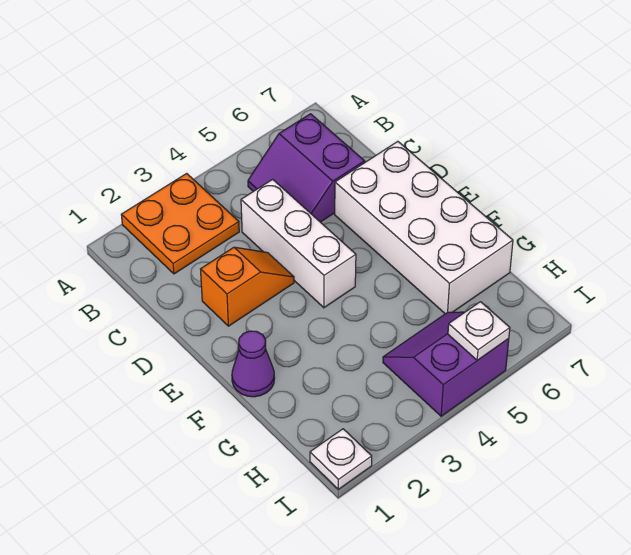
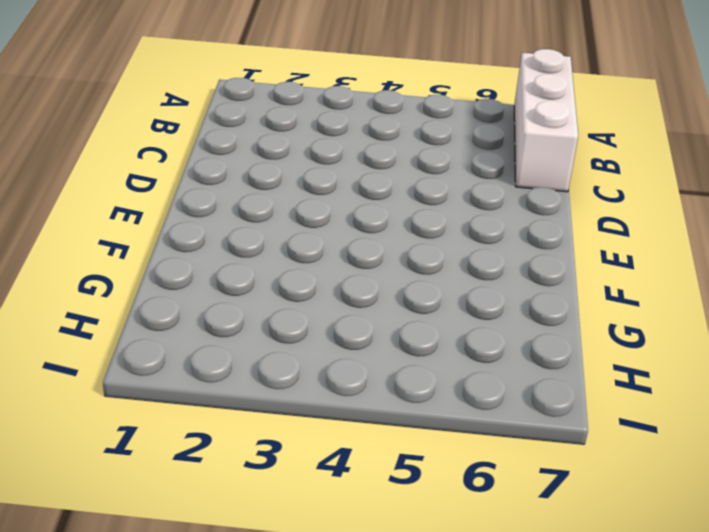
white brick A7:C7 level 1 -> white brick C4:E4 level 1
none -> orange plate A2:B3 level 1
none -> purple slope B5:C6 level 1 top 6

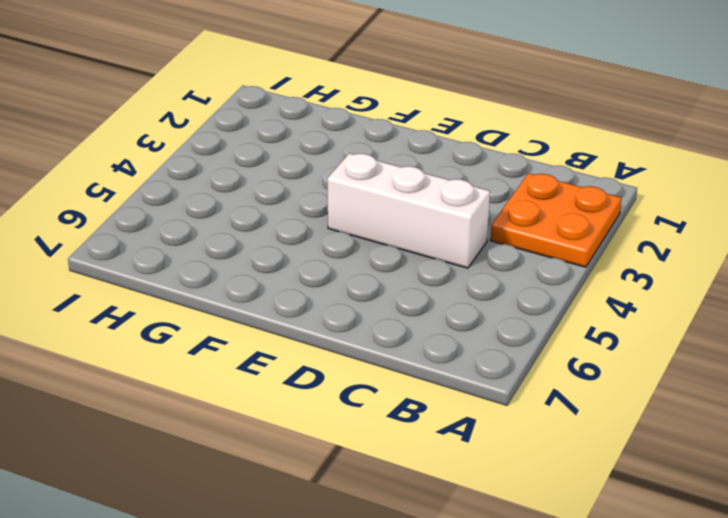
none -> purple slope B5:C6 level 1 top 6
none -> orange slope D2:D3 level 1 top 2

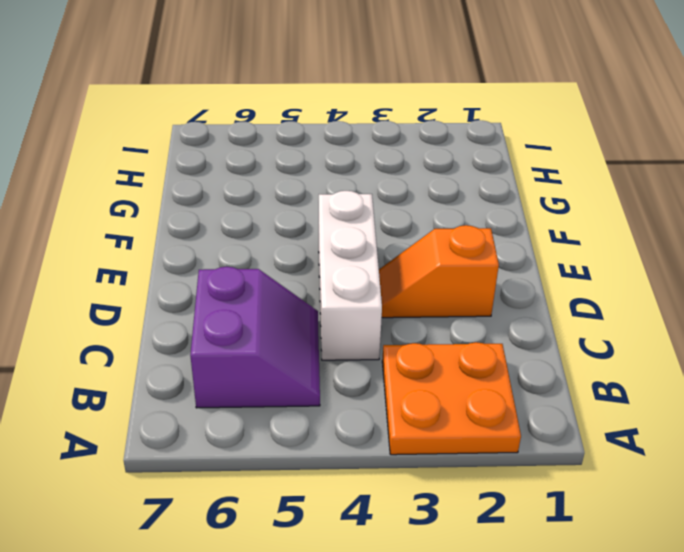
none -> white brick D6:G7 level 1
none -> purple cone F1 level 1

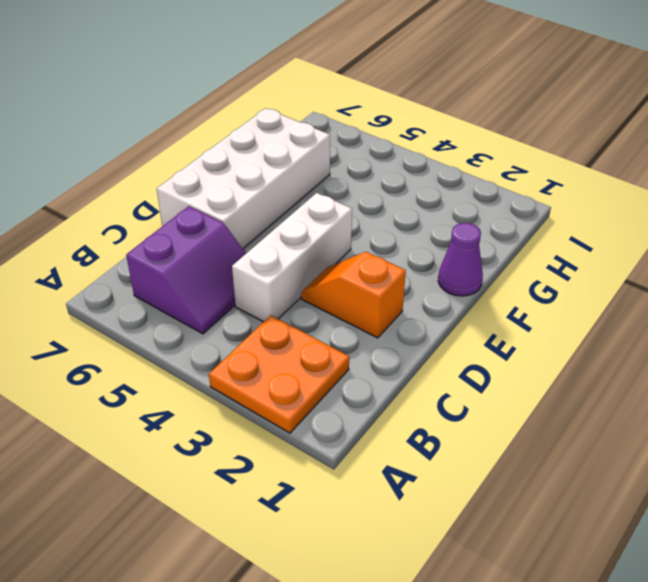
none -> purple slope H4:I5 level 1 top I
none -> white plate I1 level 1

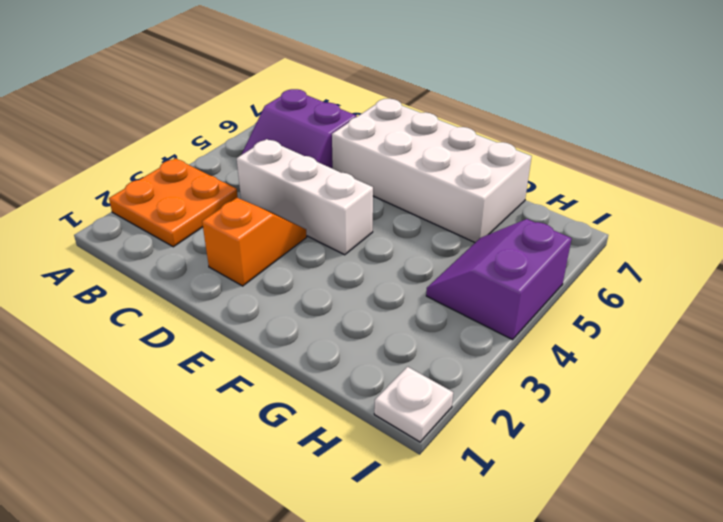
none -> purple cone F1 level 1
none -> white plate I5 level 2

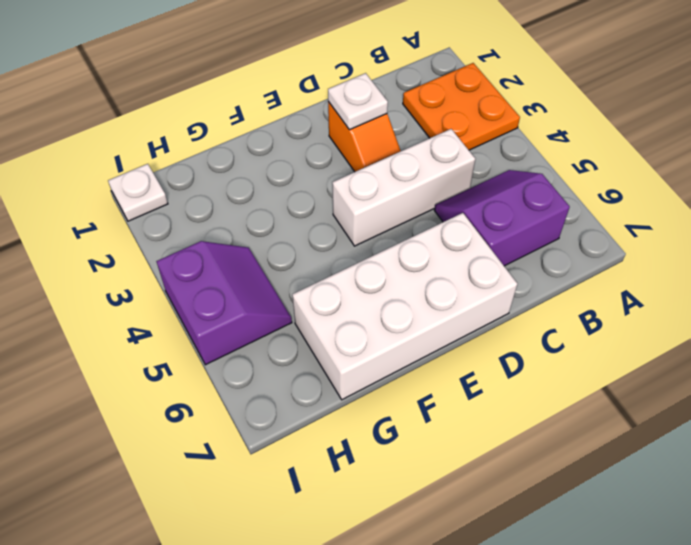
white plate D2 level 2 -> white plate I5 level 2
none -> purple cone F1 level 1

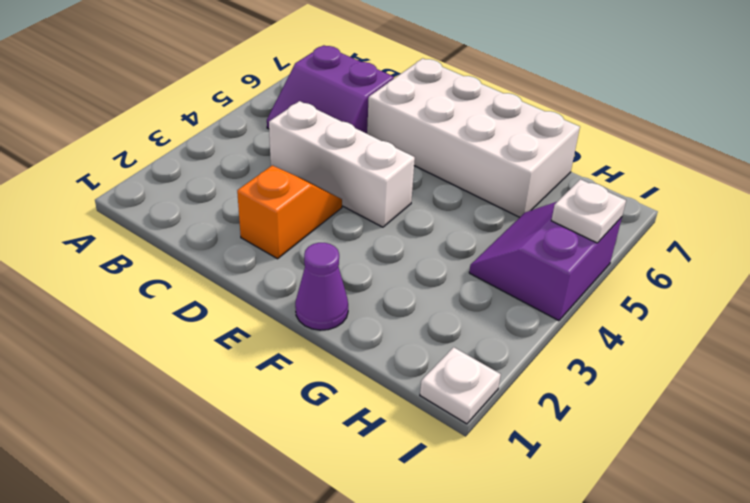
none -> orange plate A2:B3 level 1

